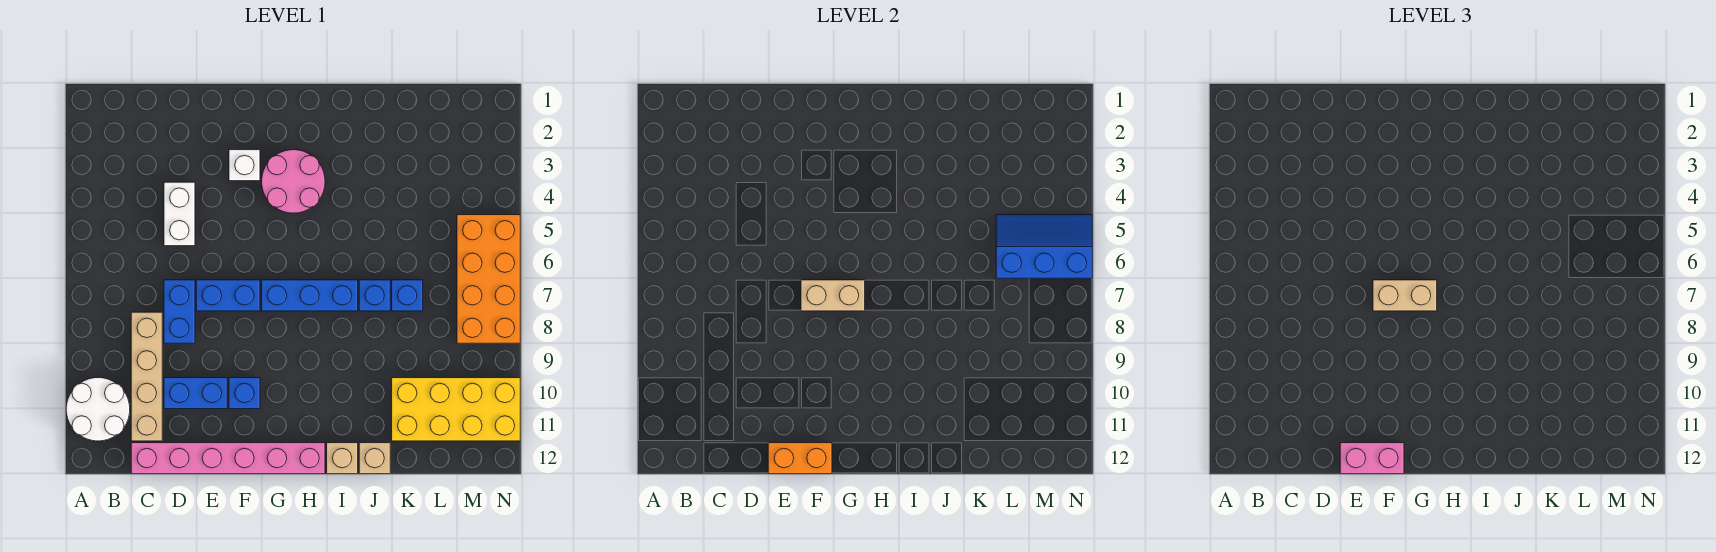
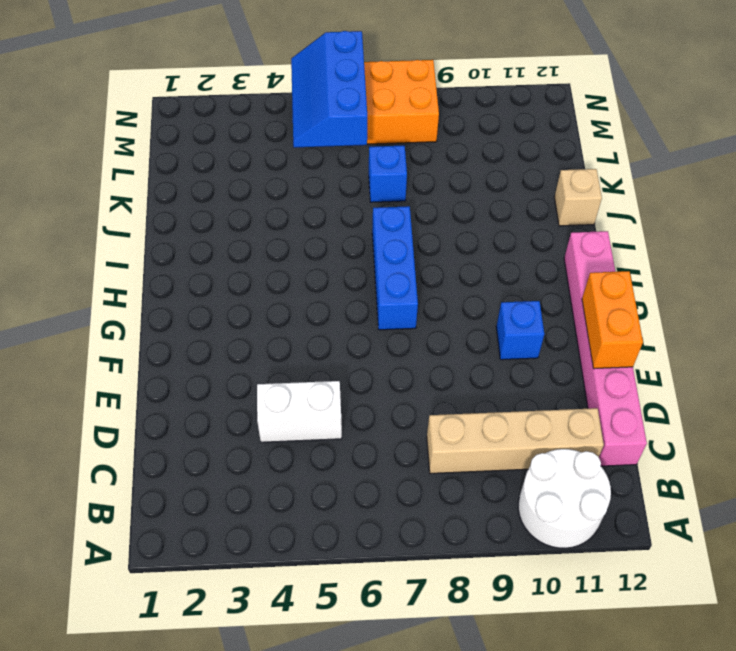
none -> blue brick D7:D8 level 1
none -> blue brick D10:E10 level 1
none -> blue brick E7:F7 level 1

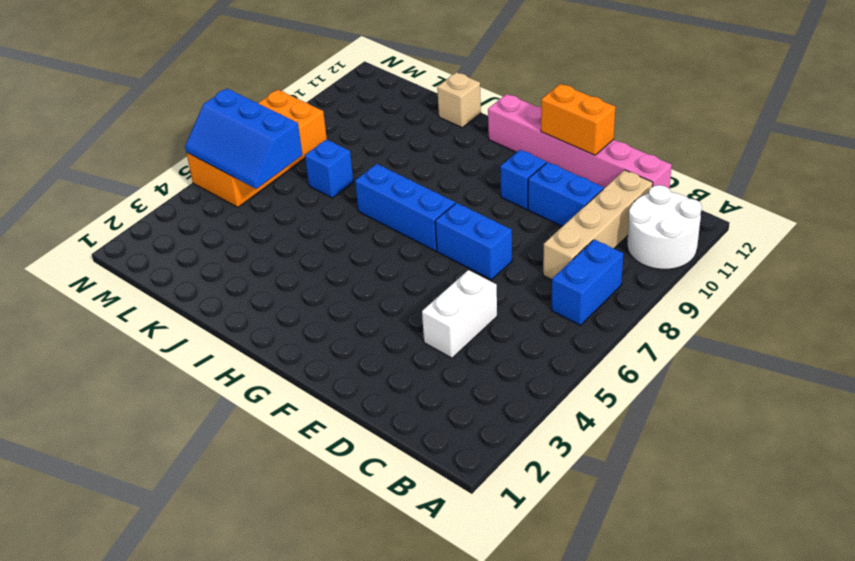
blue brick B7:B8 level 1 -> blue brick D7:D8 level 1
none -> white brick F3 level 1
none -> pink round brick G3:H4 level 1
none -> tan brick I12 level 1

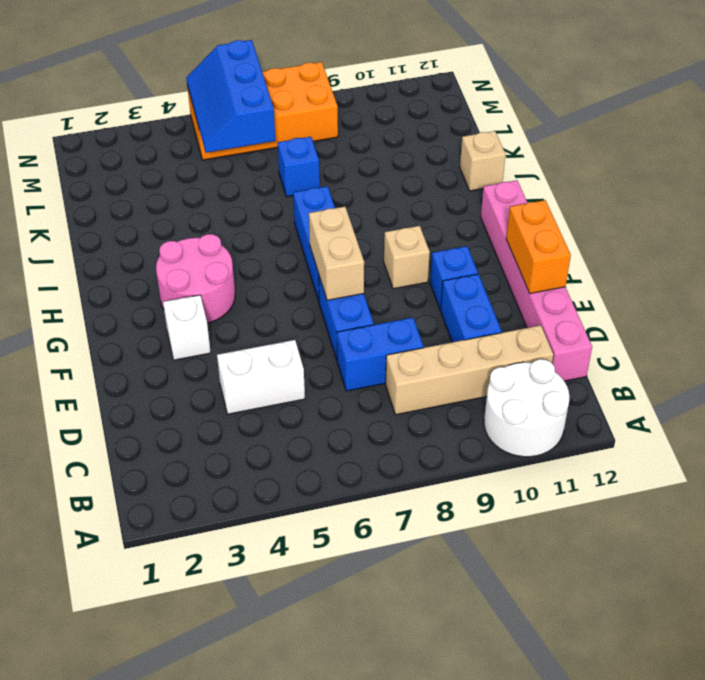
tan brick G9 level 1 -> tan brick I12 level 1
none -> blue brick J7 level 1
none -> yellow brick K10:N11 level 1
none -> pink brick E12:F12 level 3

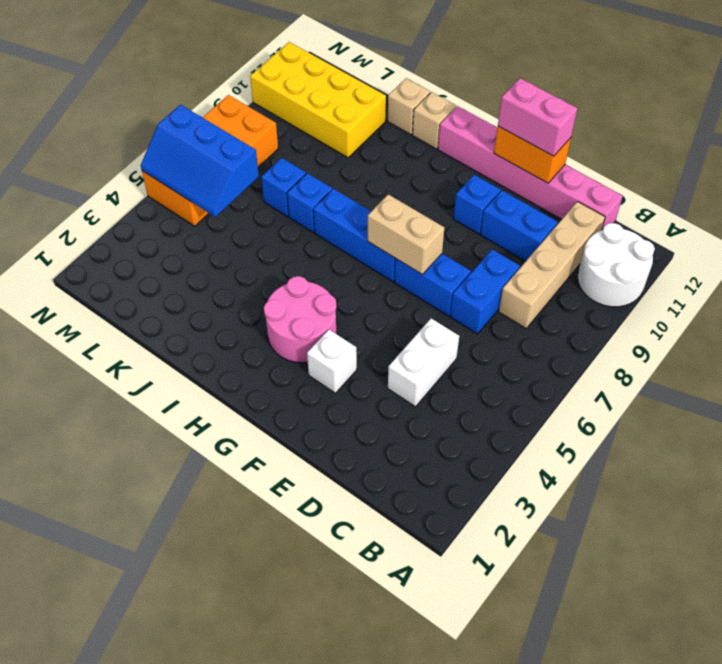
none -> tan brick F7:G7 level 3

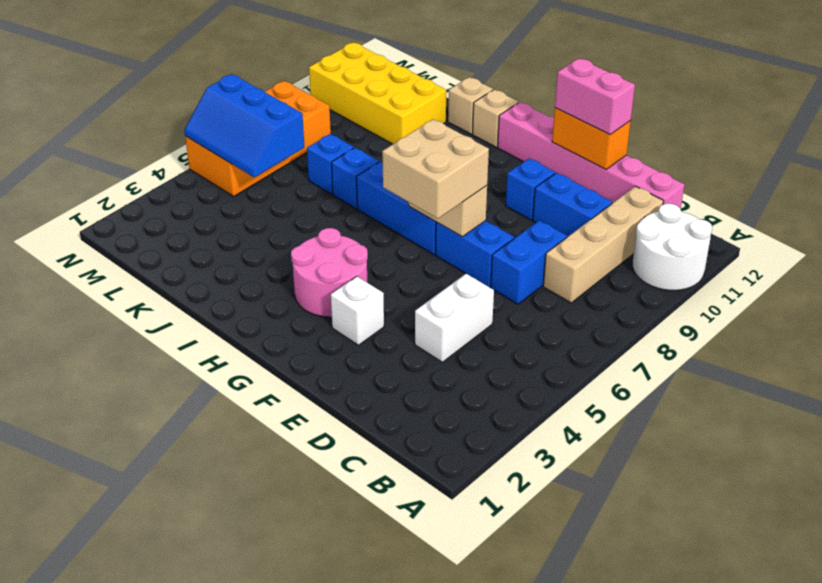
tan brick F6:G7 level 3 -> tan brick F7:G7 level 3

